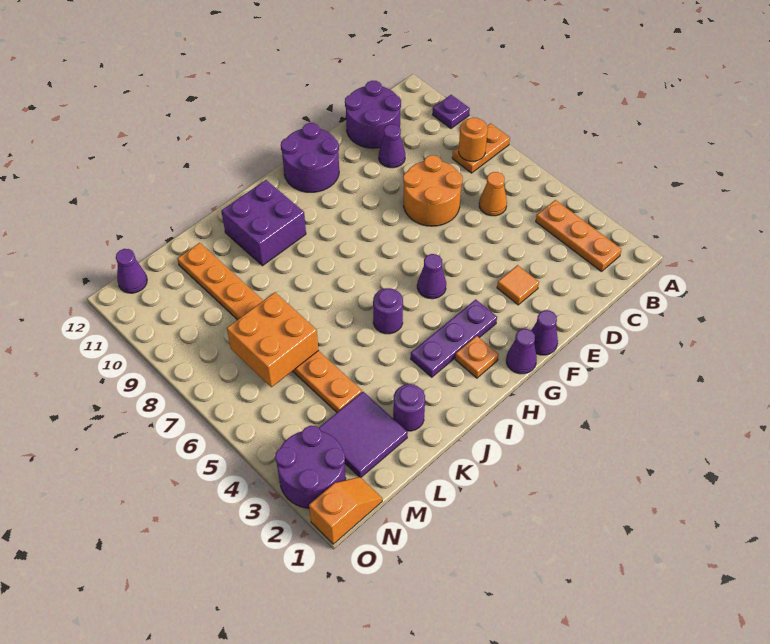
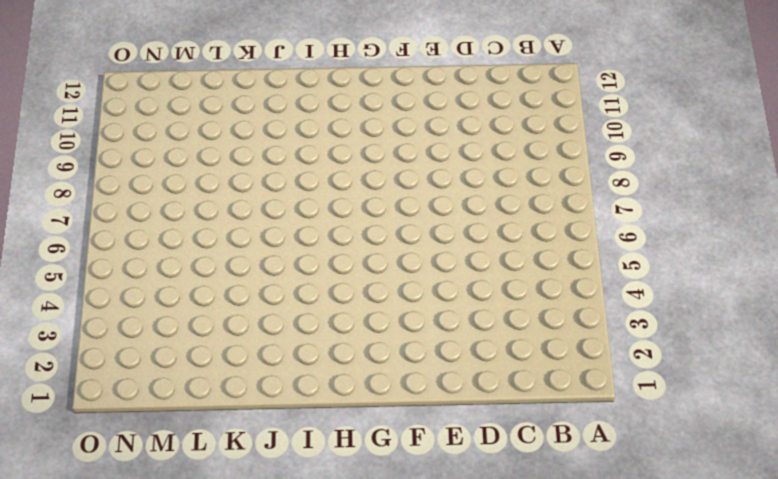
none -> orange plate A8:B8 level 1
none -> purple plate A10 level 1
none -> orange plate B2:B4 level 1

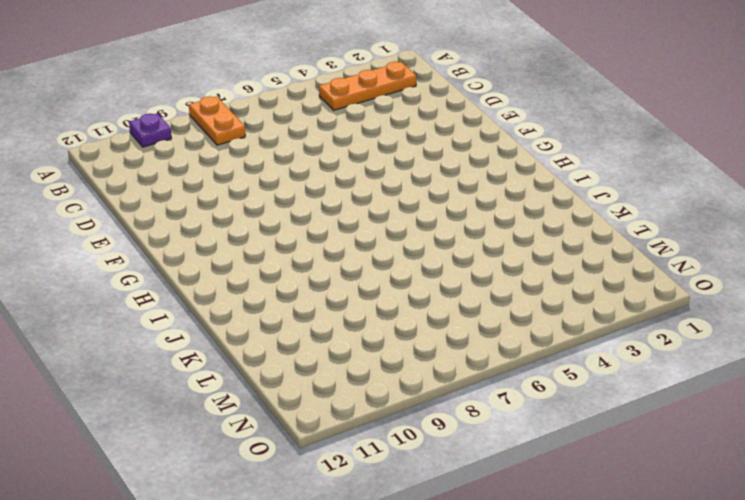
none -> orange cone C6 level 1
none -> purple round brick C11:D12 level 1
none -> orange round brick D7:E8 level 1

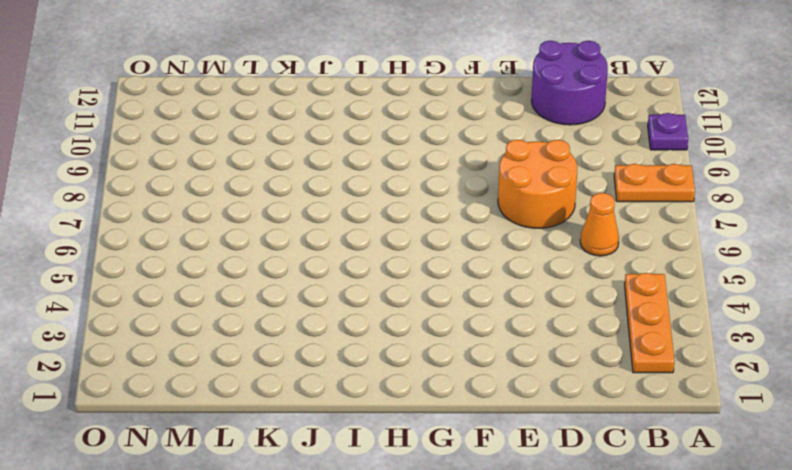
none -> purple cone D10 level 1
none -> orange tile E3 level 1
none -> purple cone F1 level 1

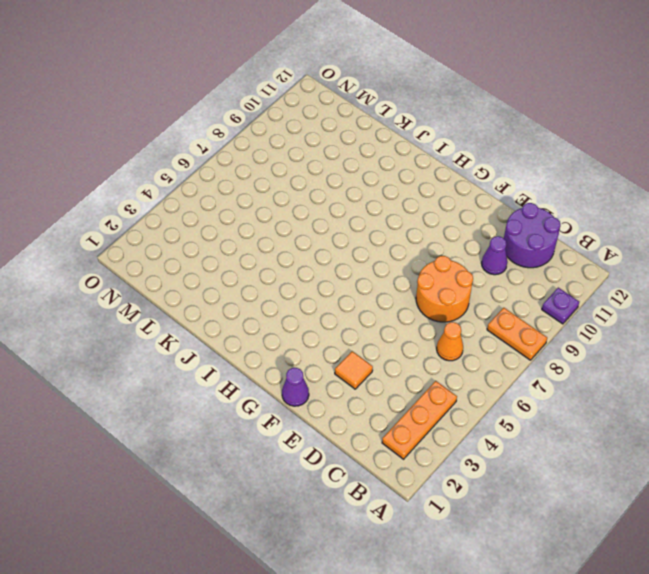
none -> purple round brick F11:G12 level 1
none -> purple cone G1 level 1
none -> purple plate G3:I3 level 1

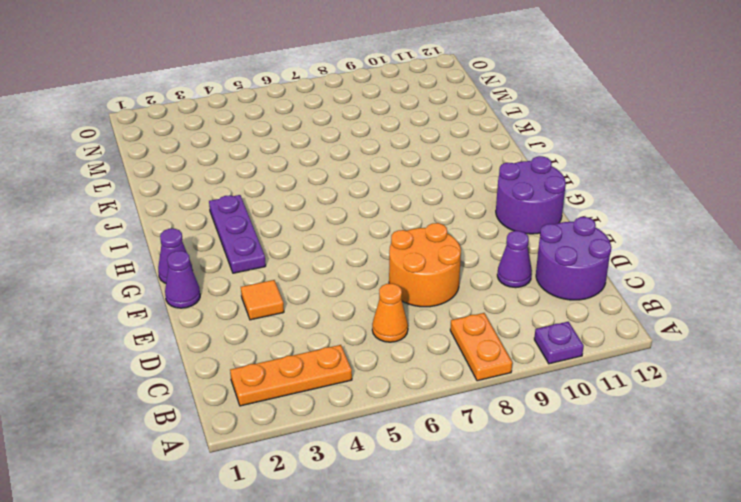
none -> purple cone G5 level 1
none -> orange plate H2 level 1
none -> purple round brick I5 level 1

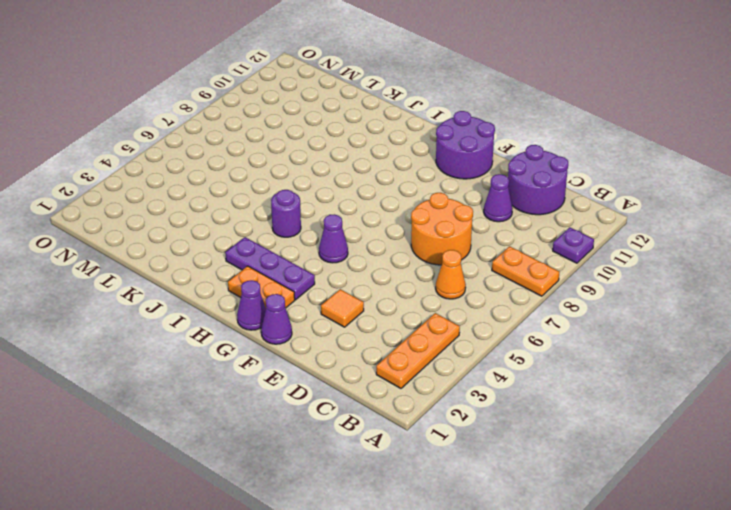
orange plate G2:H2 level 1 -> orange plate H2 level 1
none -> purple brick I10:J11 level 1
none -> purple round brick K2 level 1
none -> purple tile L2:M3 level 1

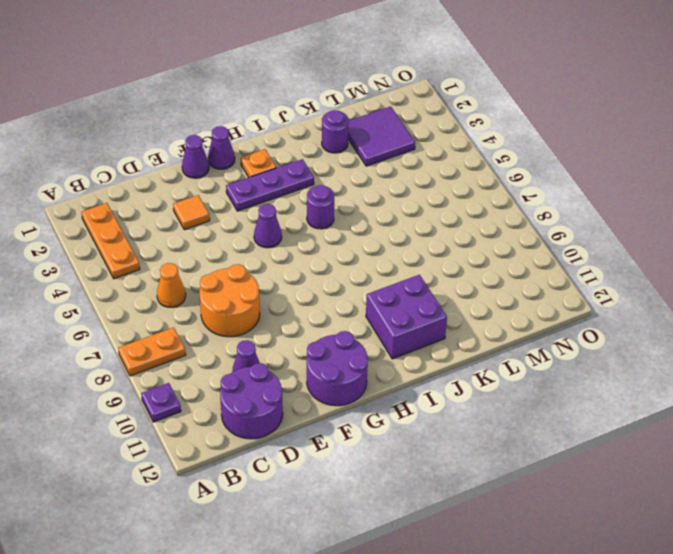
none -> orange plate L4:L11 level 1
none -> orange slope N1:O1 level 1 top O
none -> purple round brick N2:O3 level 1

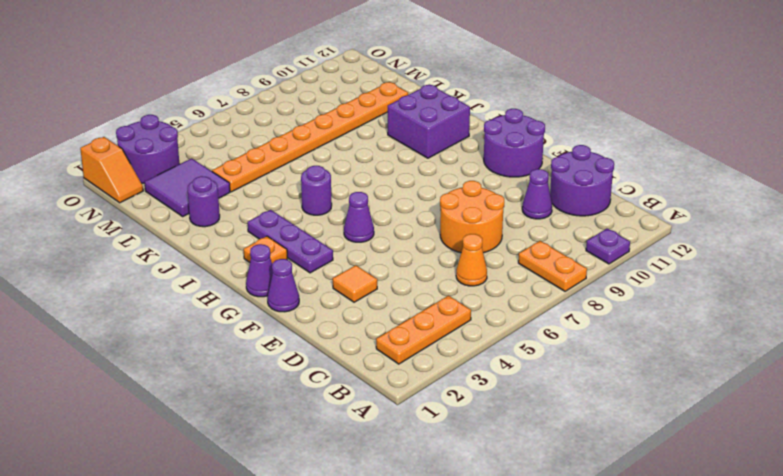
none -> purple cone N12 level 1
none -> orange round brick B8 level 2
none -> orange brick L6:M7 level 2

